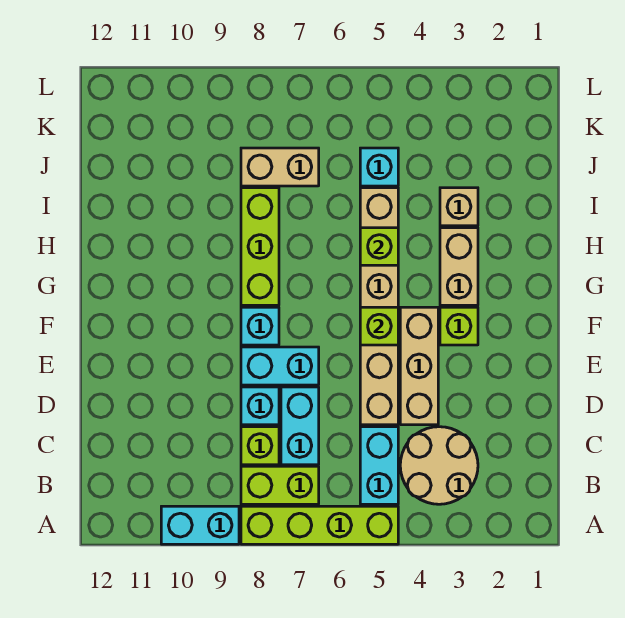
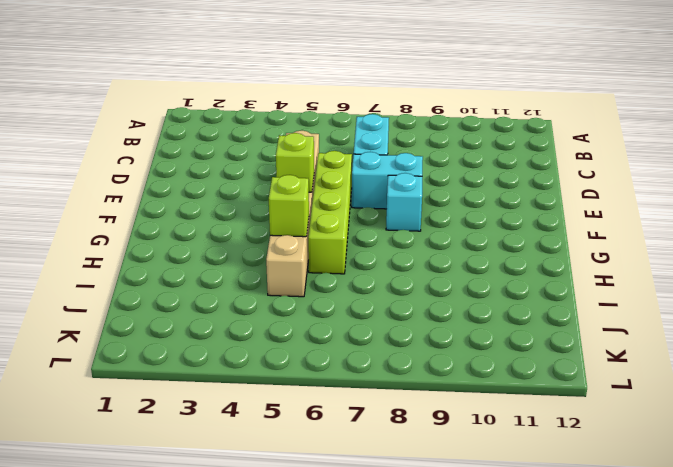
lime brick E6:H6 level 1 -> lime brick A5:A8 level 1
none -> cyan brick A9:A10 level 1
none -> tan round brick B3:C4 level 1
none -> cyan brick B5:C5 level 1

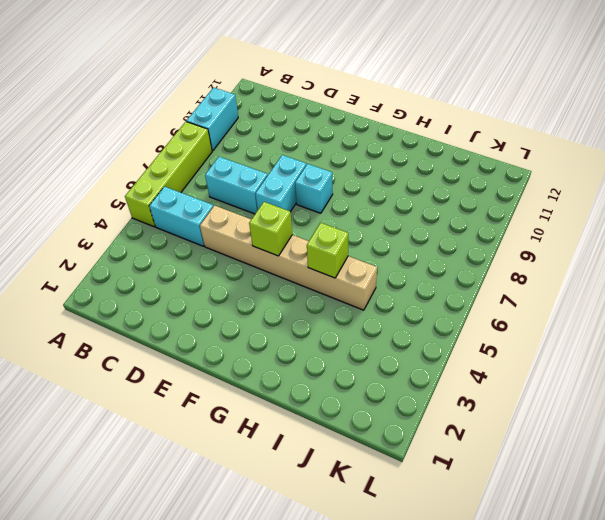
none -> tan round brick B3:C4 level 1
none -> lime brick B7:B8 level 1
none -> lime brick C8 level 1

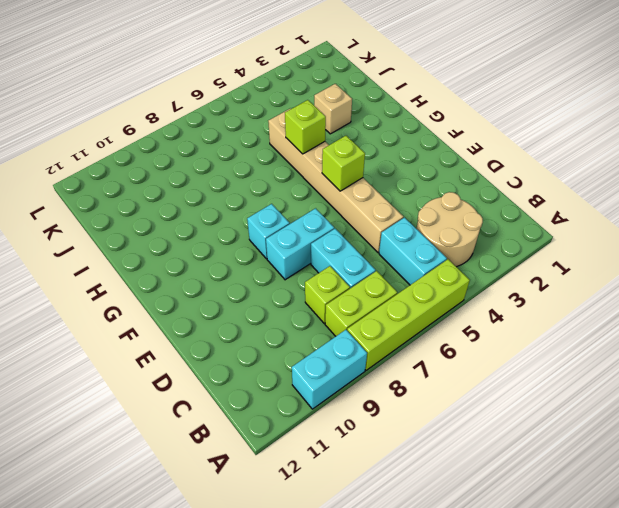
none -> tan brick D4:F4 level 1
none -> cyan brick D8 level 1
none -> lime brick F3 level 1

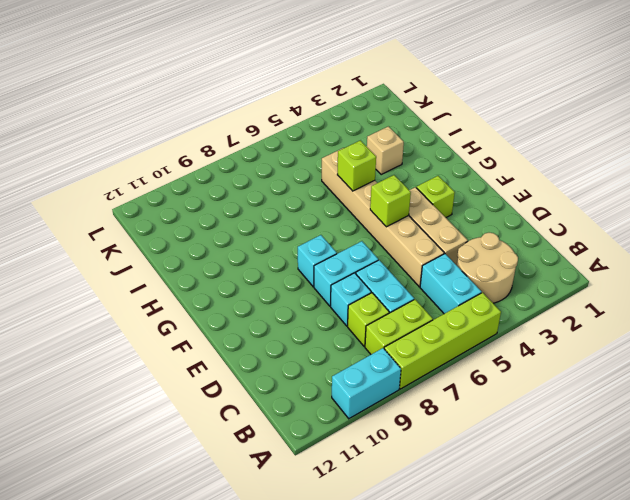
none -> tan brick G3:H3 level 1
none -> lime brick G8:I8 level 1
none -> cyan brick J5 level 1

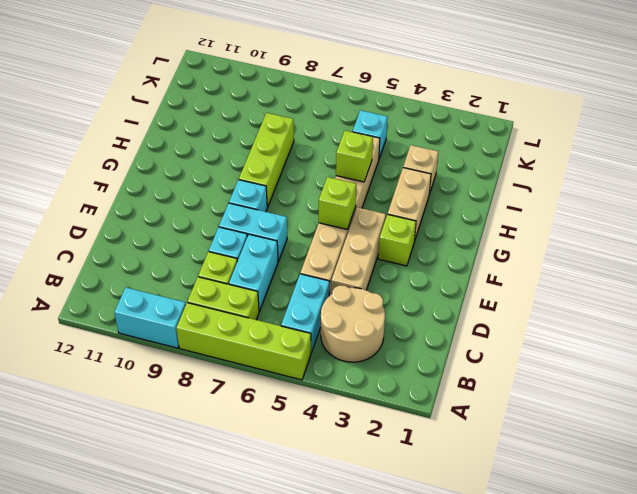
none -> tan brick J7:J8 level 1

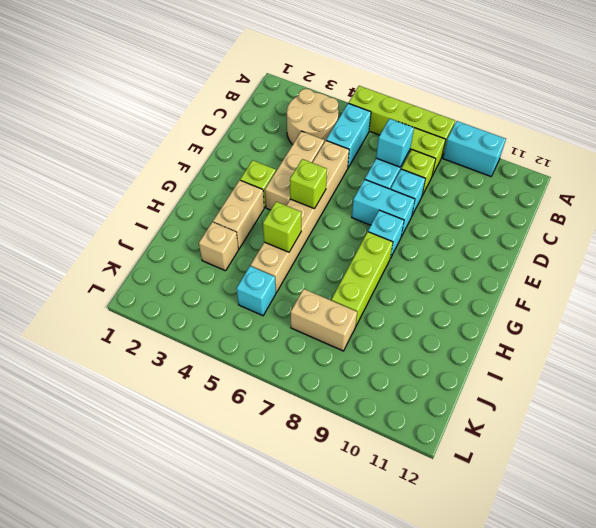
cyan brick C7 level 2 -> none

